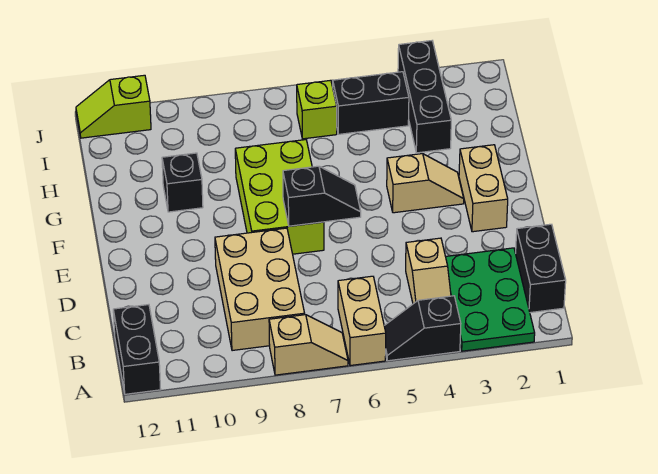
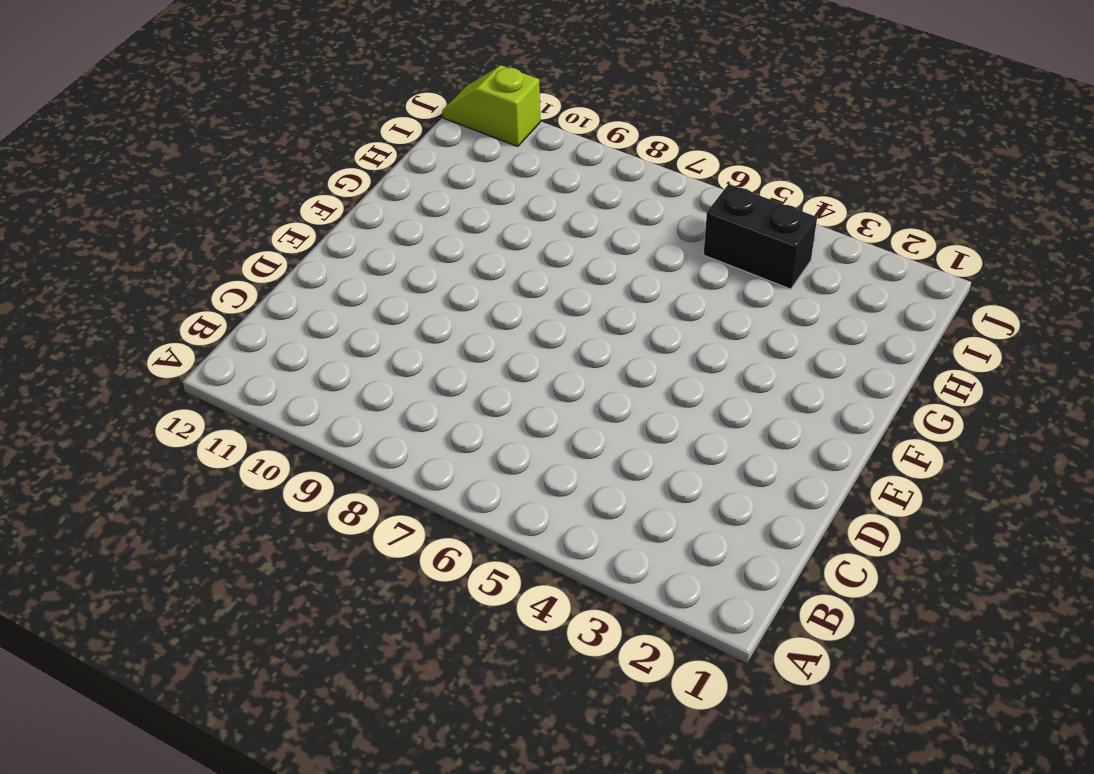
none -> green plate A2:C3 level 1
none -> black slope A4:A5 level 1 top 4
none -> tan brick A6:B6 level 1

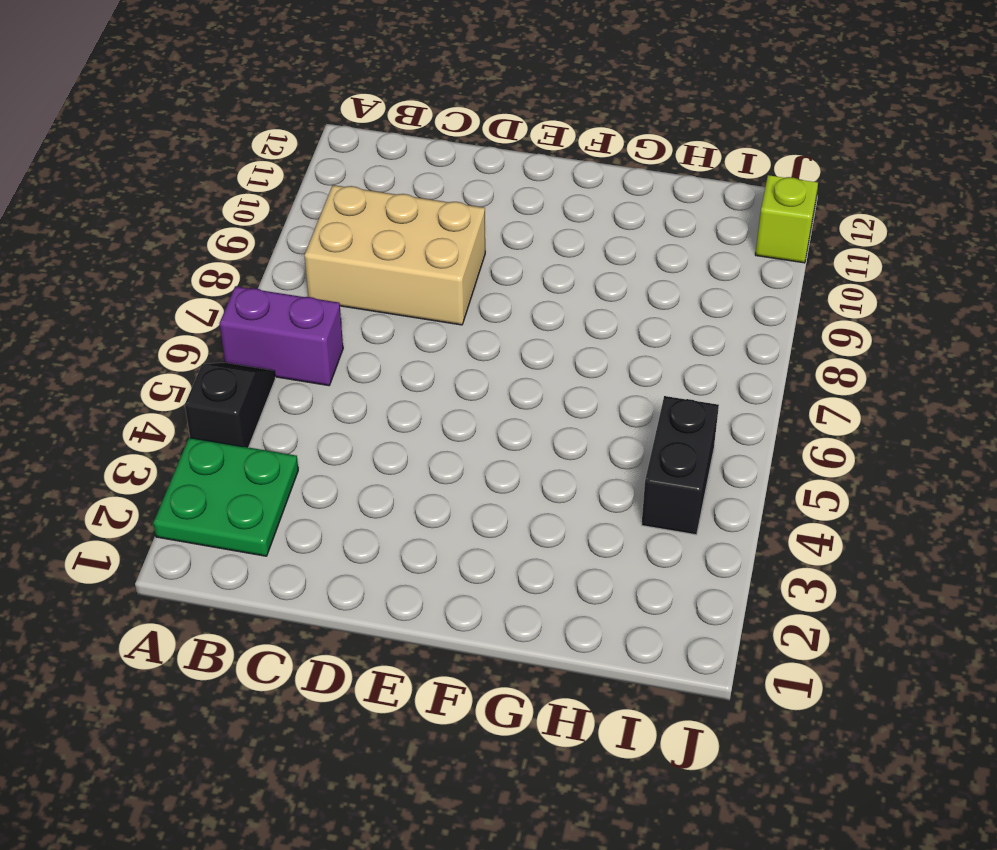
green plate A2:B3 level 1 -> green plate A2:C3 level 1
purple brick A6:B6 level 1 -> tan brick A6:B6 level 1
none -> tan slope A7:A8 level 1 top 8
none -> black brick A12:B12 level 1
none -> black brick B1:C1 level 1

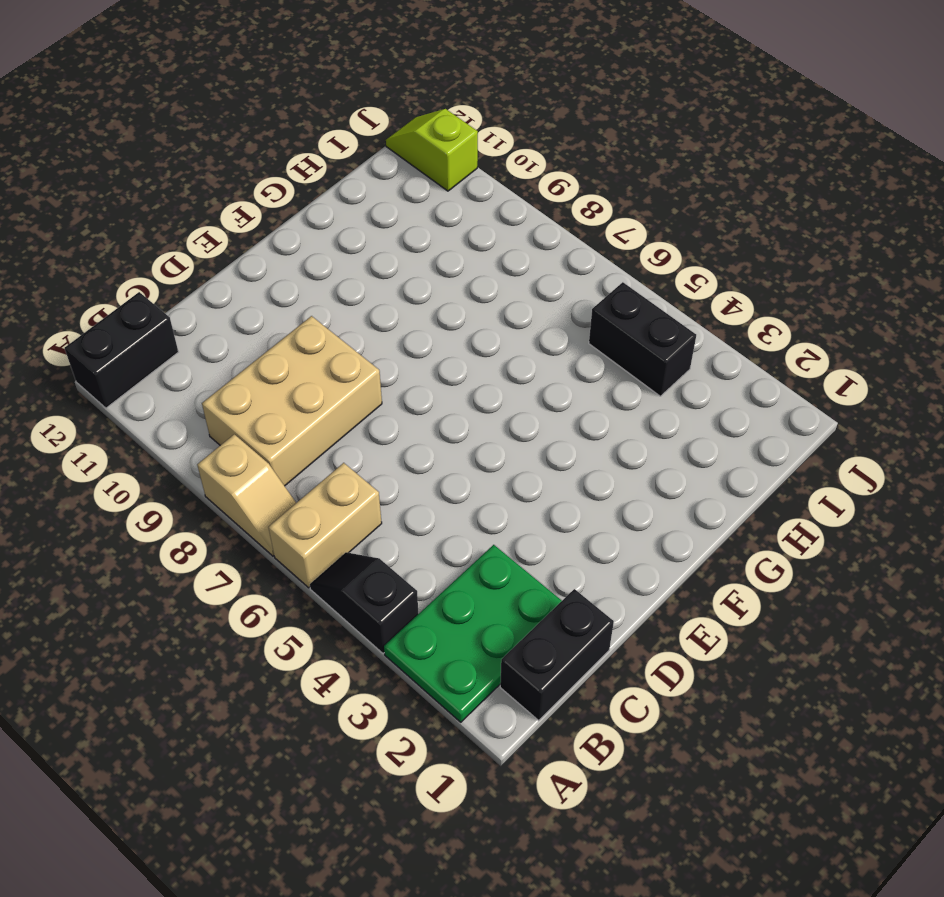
none -> tan slope B4:C4 level 1 top C
none -> tan brick E2:F2 level 1
none -> lime brick E7:G8 level 1

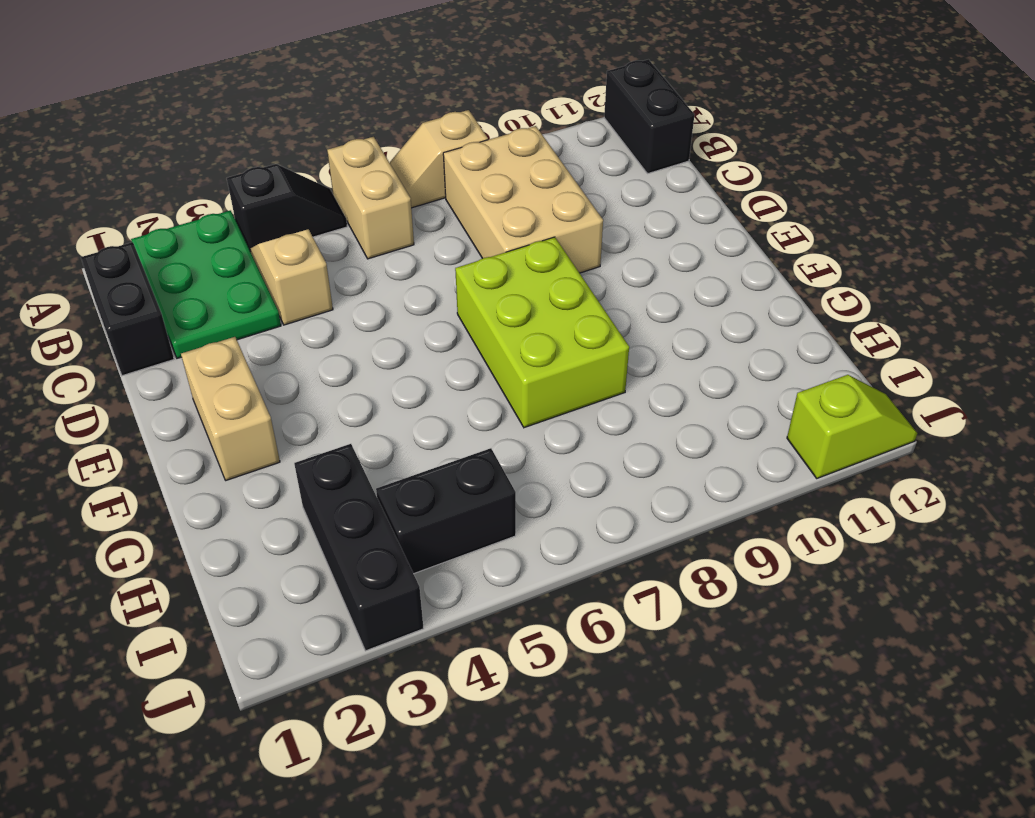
none -> tan slope F3:F4 level 1 top 4
none -> black brick G10 level 1
none -> lime brick I6 level 1

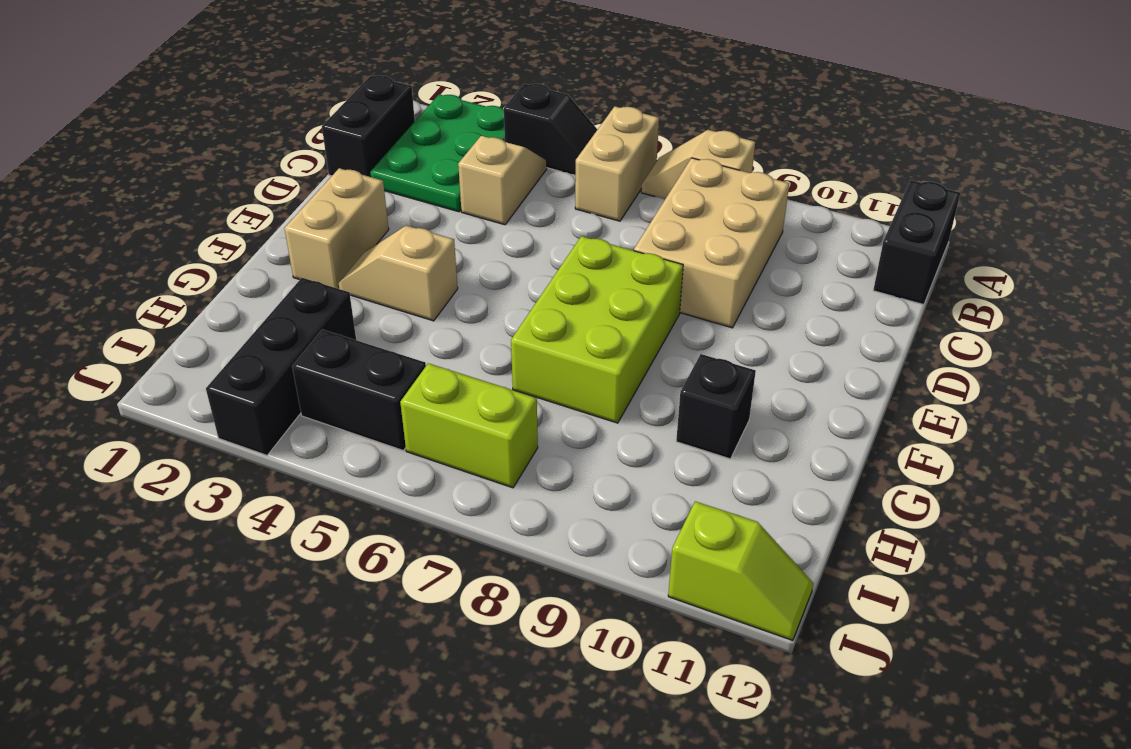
lime brick I6:I7 level 1 -> lime brick I6 level 1
none -> black slope E6:E7 level 2 top 7

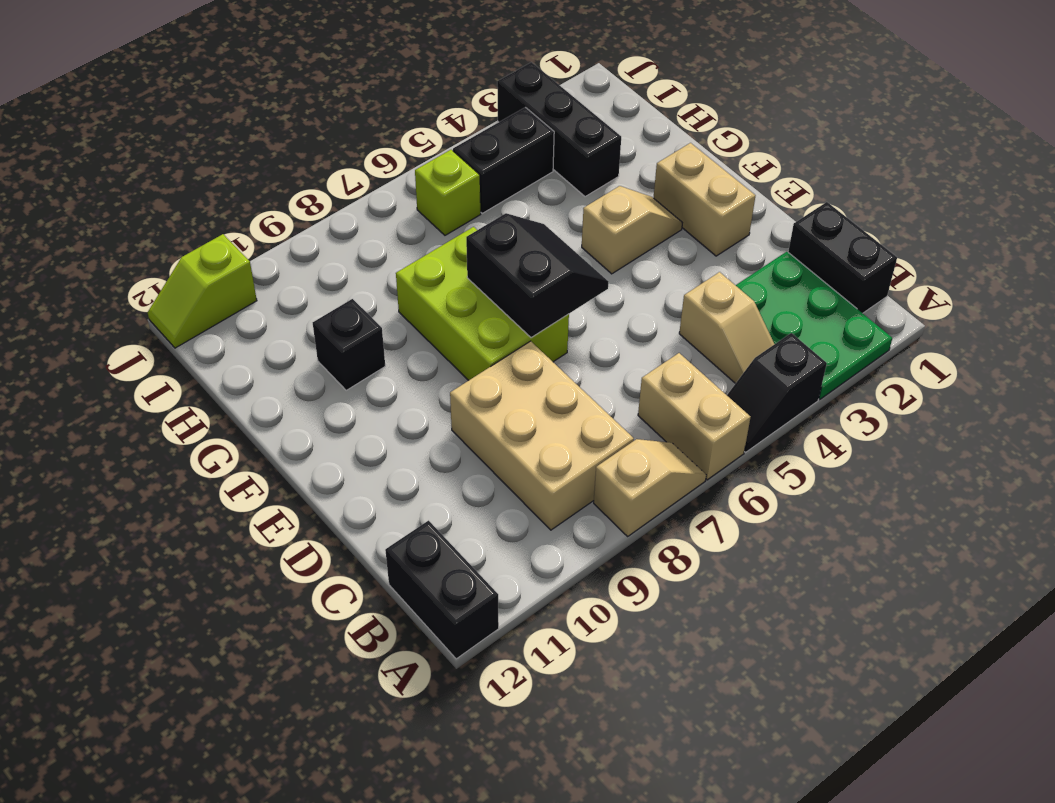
black slope E6:F7 level 2 top 7 -> black slope E6:E7 level 2 top 7

